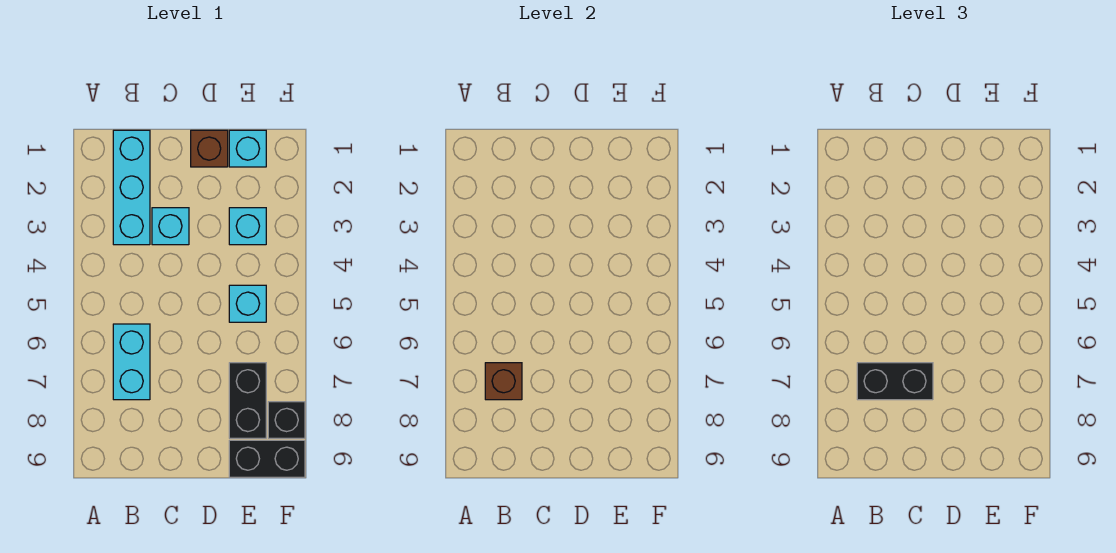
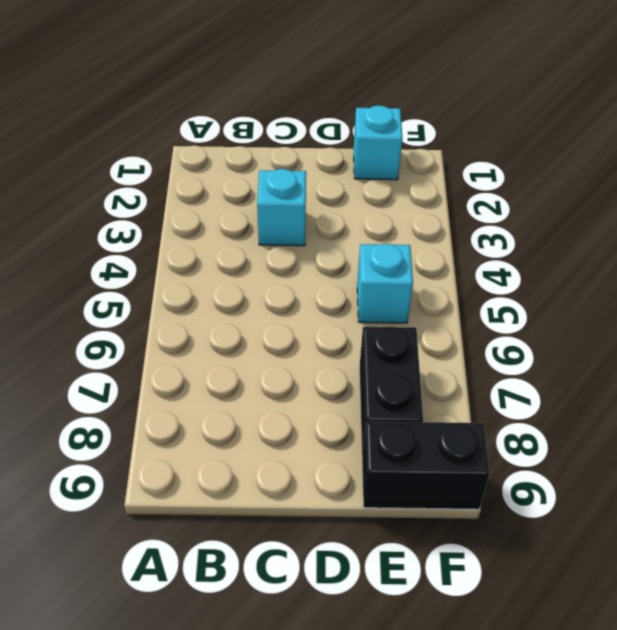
none -> cyan brick B1:B3 level 1
none -> cyan brick B6:B7 level 1
none -> brown brick D1 level 1

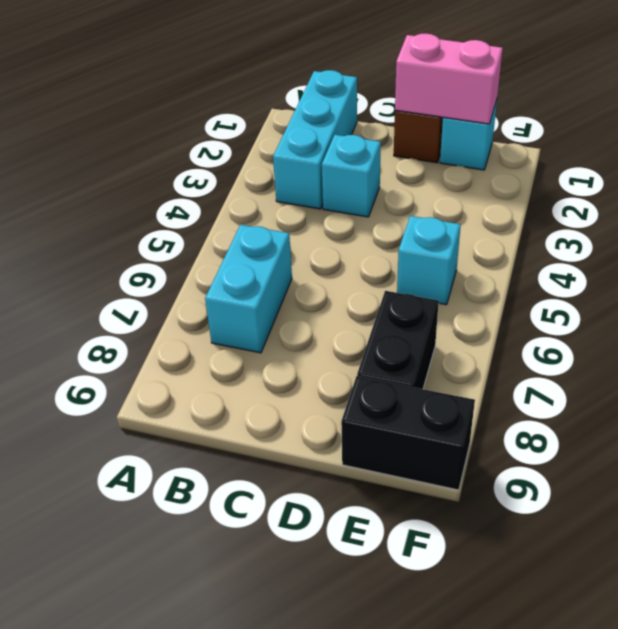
pink brick D1:E1 level 2 -> none
none -> cyan brick E3 level 1
none -> black brick F8 level 1
none -> brown brick B7 level 2

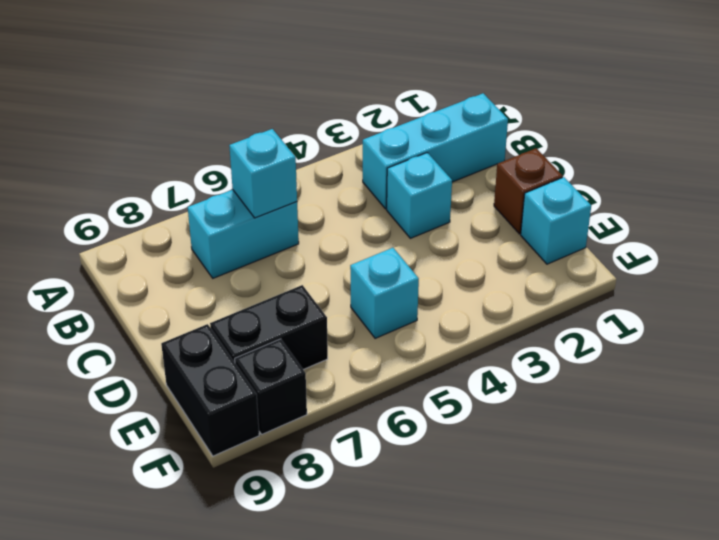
cyan brick B6 level 2 -> cyan brick E3 level 1
none -> brown brick B7 level 2
none -> black brick B7:C7 level 3

